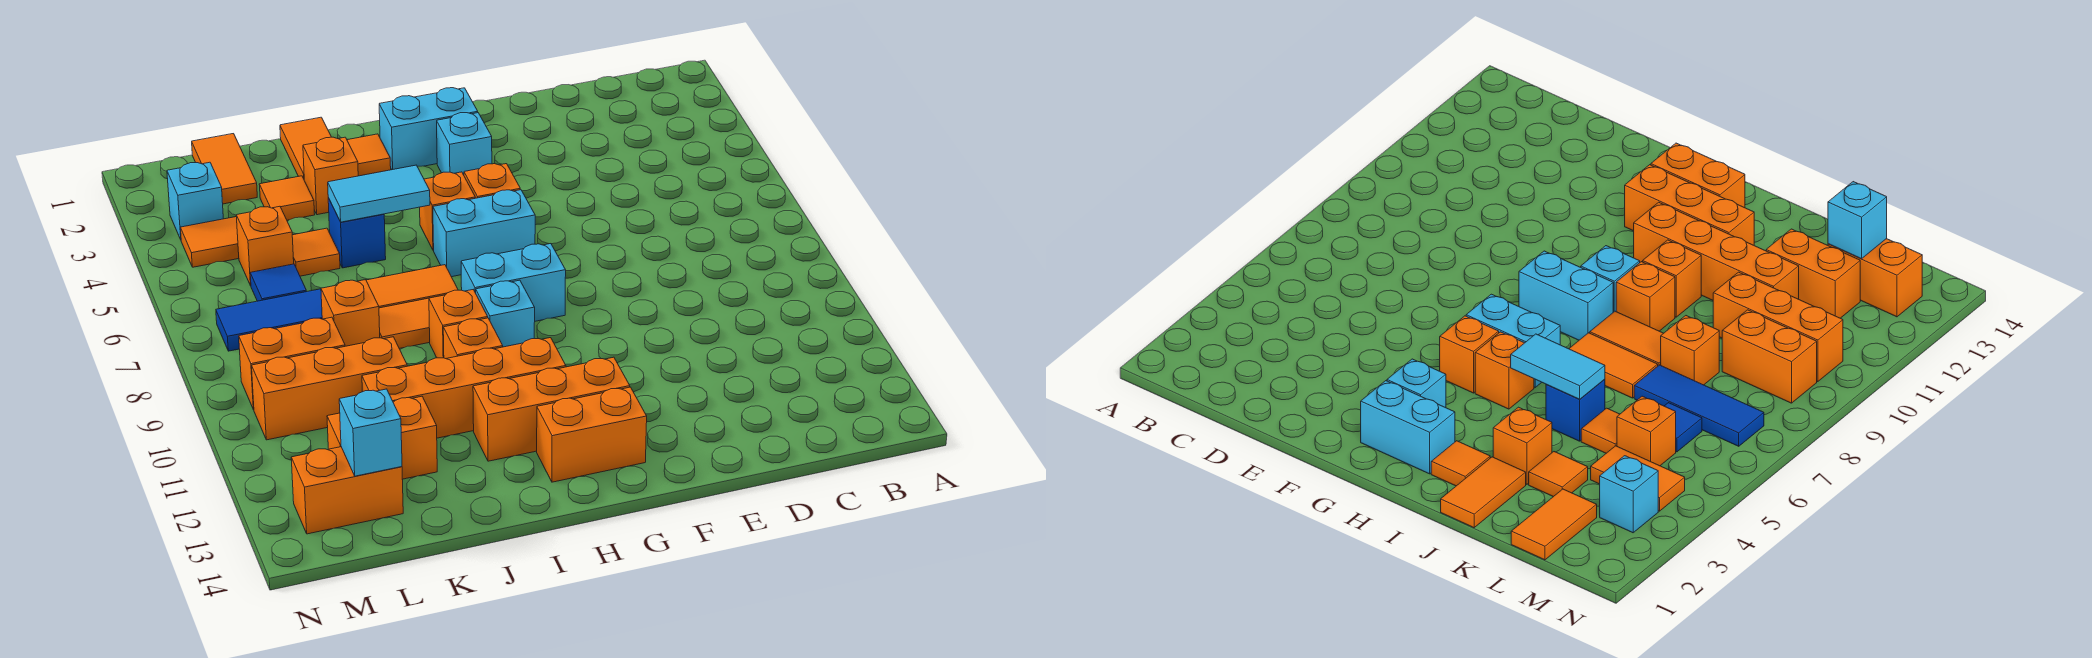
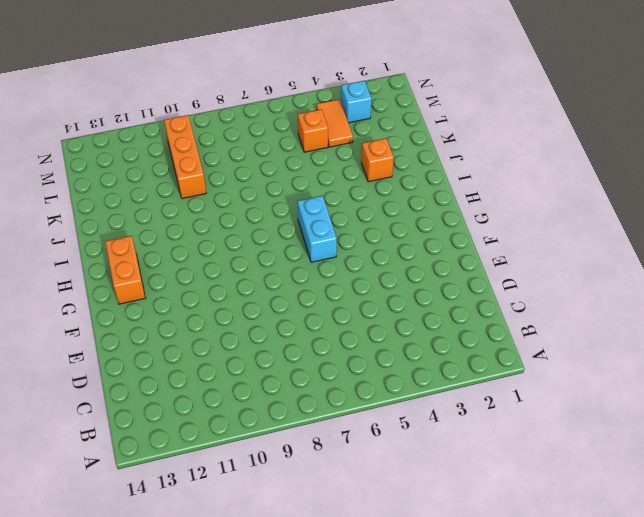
none -> cyan brick G2:H2 level 1
none -> cyan brick G3 level 1
none -> orange brick G5 level 1
none -> cyan brick G8:H8 level 1

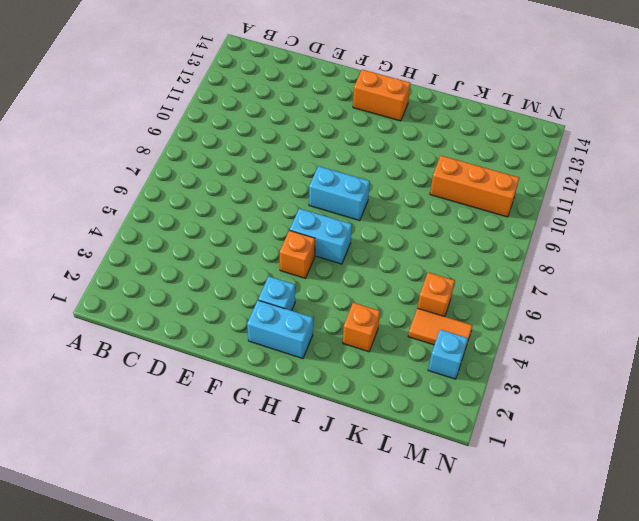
none -> orange brick G12:I12 level 1
none -> orange brick H5 level 1
none -> cyan brick H9 level 1
none -> orange brick H11:K11 level 1

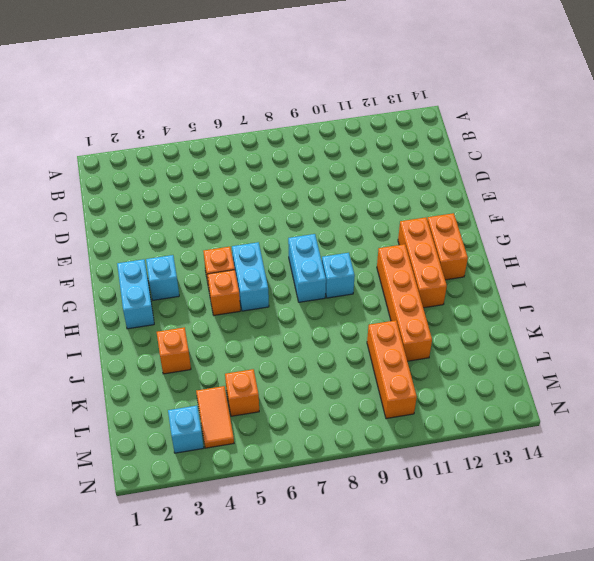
none -> orange tile I2 level 1
none -> orange tile I7:J7 level 1
none -> orange tile I8:J8 level 1
none -> orange brick I9 level 1

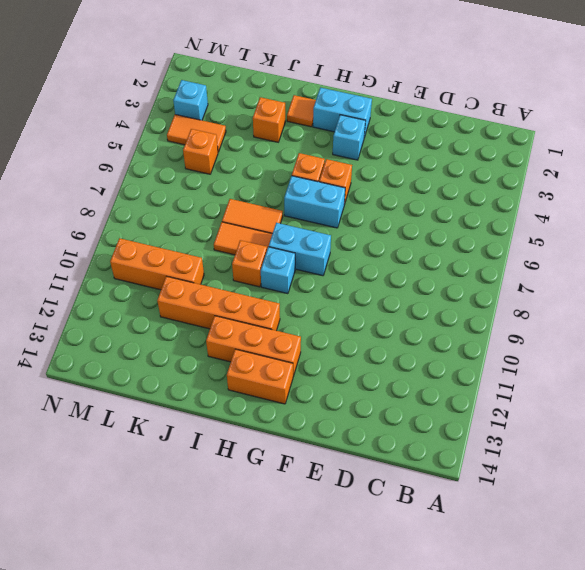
none -> orange brick I10 level 1
none -> orange tile J1:J2 level 1
none -> blue brick J5 level 1
none -> orange tile K3 level 1

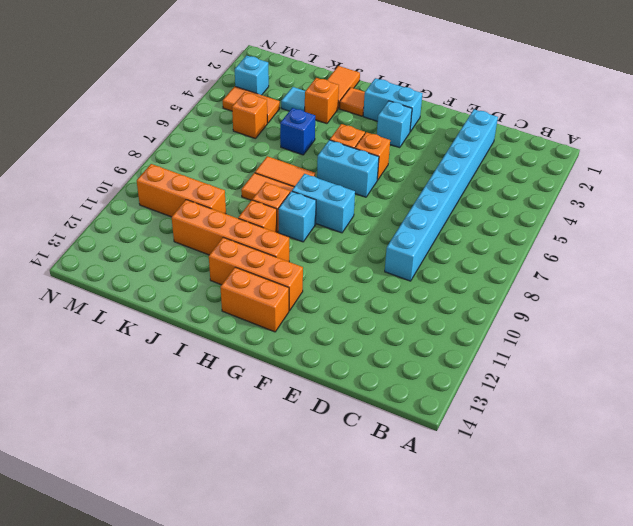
cyan brick D2:D9 level 1 -> none
cyan tile K3 level 1 -> orange tile K3 level 1
none -> orange tile K5 level 1
none -> blue tile K7:M7 level 1
none -> orange brick K8 level 1
none -> orange brick K12:L12 level 1

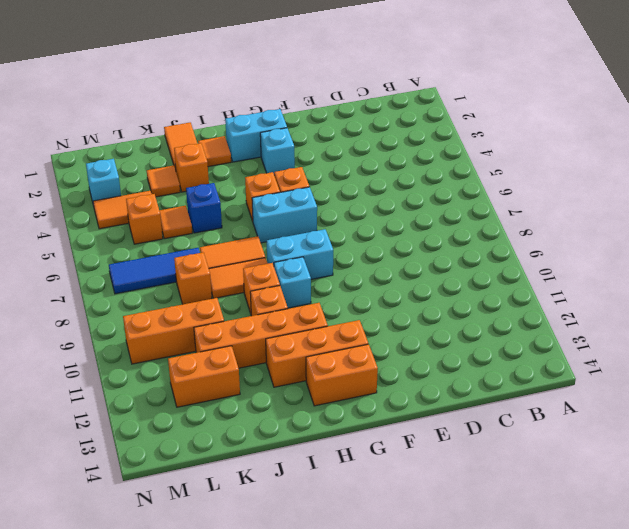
none -> orange tile L1:L2 level 1
none -> blue tile L6 level 1
none -> orange brick L9:M9 level 1
none -> orange brick L13:M13 level 1

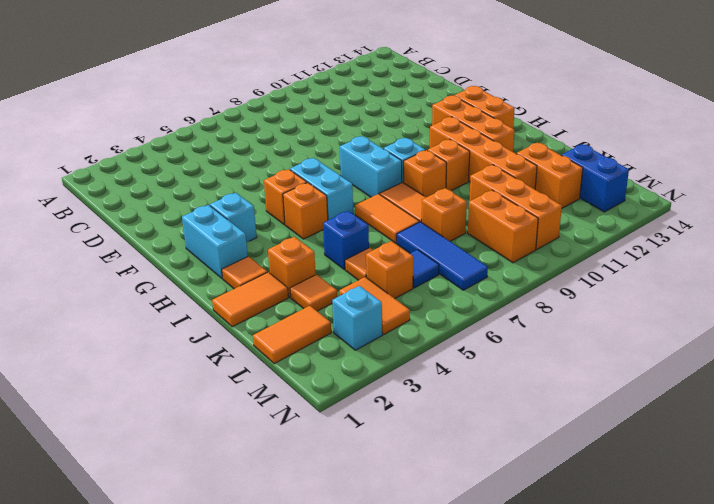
blue brick L13:M13 level 1 -> orange brick L13:M13 level 1
none -> cyan tile I5:J5 level 2
none -> cyan brick L13 level 2

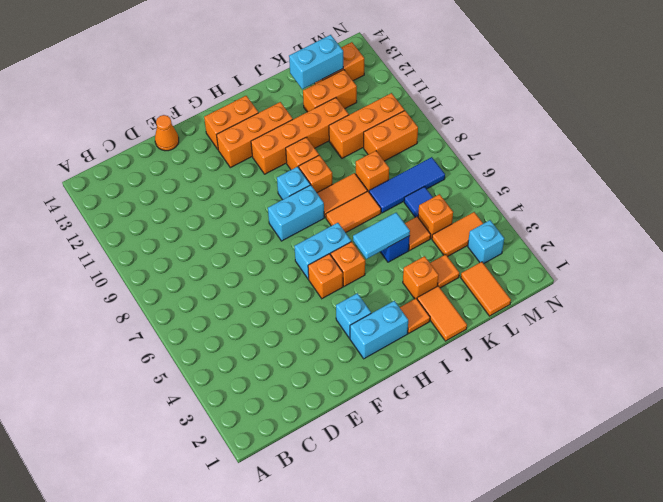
orange cone E14 level 1 -> none
cyan brick K13:L13 level 2 -> cyan brick L13 level 2

